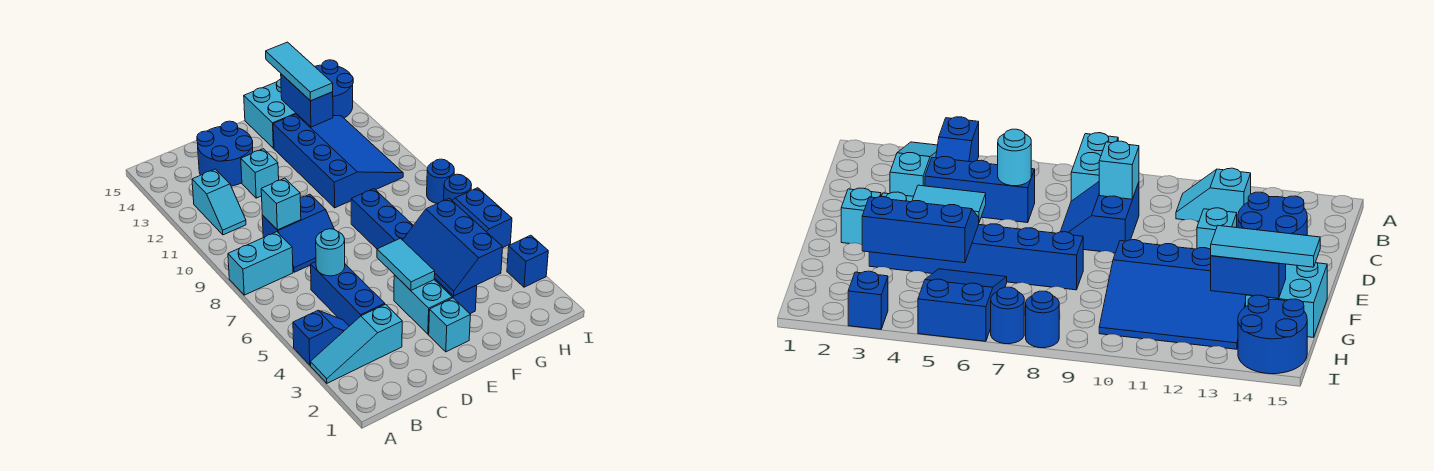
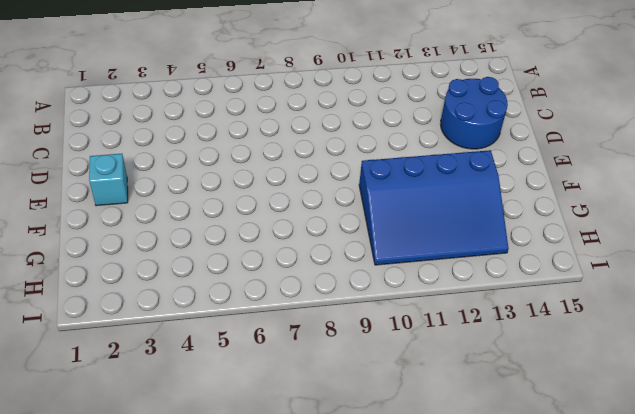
none -> cyan slope A3:C3 level 1 top C
none -> blue slope A4:B4 level 1 top A
none -> cyan brick A8:B8 level 1

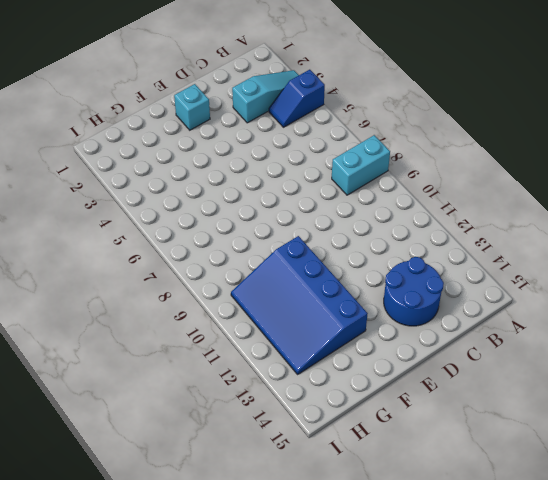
none -> cyan slope B11:B12 level 1 top 12
none -> blue brick C4:C6 level 1
none -> blue slope C8:D9 level 1 top 9

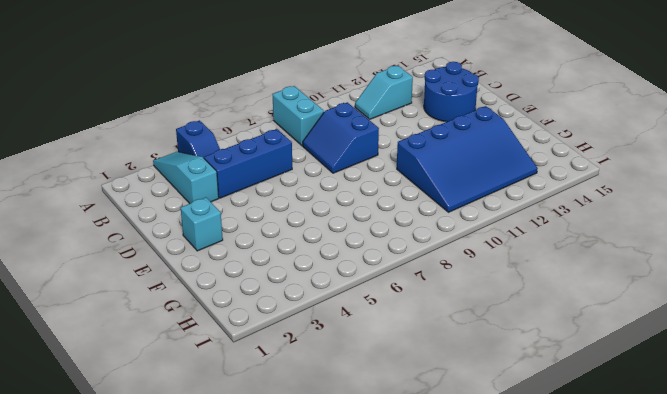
none -> cyan brick D12 level 1
none -> cyan brick E3:E4 level 1
none -> blue brick F3:F8 level 1

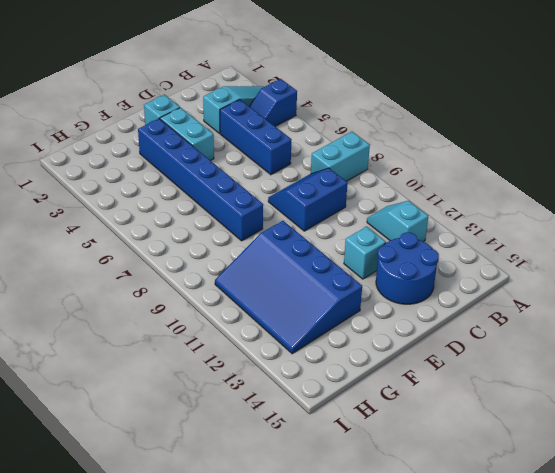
none -> cyan brick F14:G15 level 1
none -> blue slope G5:I6 level 1 top I
none -> blue round brick H14:I15 level 1

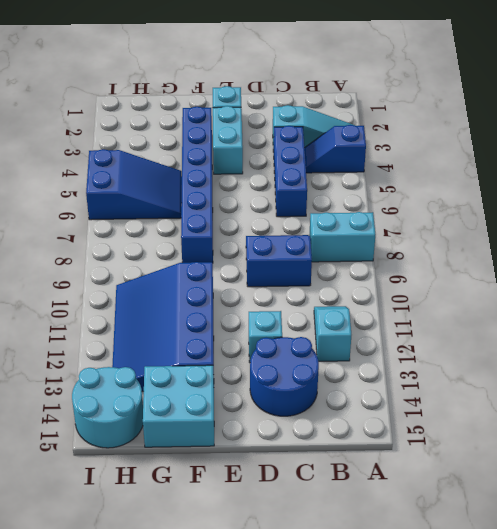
cyan round brick H14:I15 level 1 -> blue round brick H14:I15 level 1
none -> blue brick I3 level 1
none -> blue round brick I7 level 1
none -> blue round brick I8 level 1

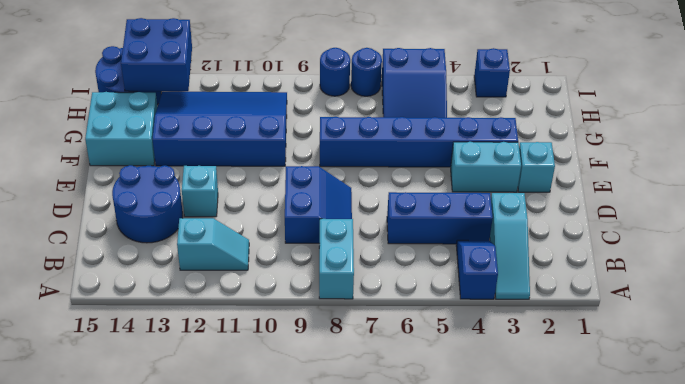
blue brick H13:I14 level 2 -> none
none -> cyan round brick C6 level 2
none -> cyan brick C9 level 2
none -> cyan tile E4:E5 level 2

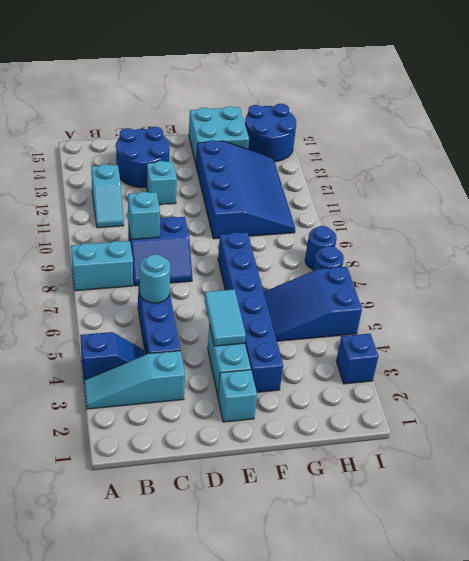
none -> blue slope F3:G5 level 2 top G
none -> blue brick G13:G14 level 2
none -> cyan tile G13:G15 level 3

